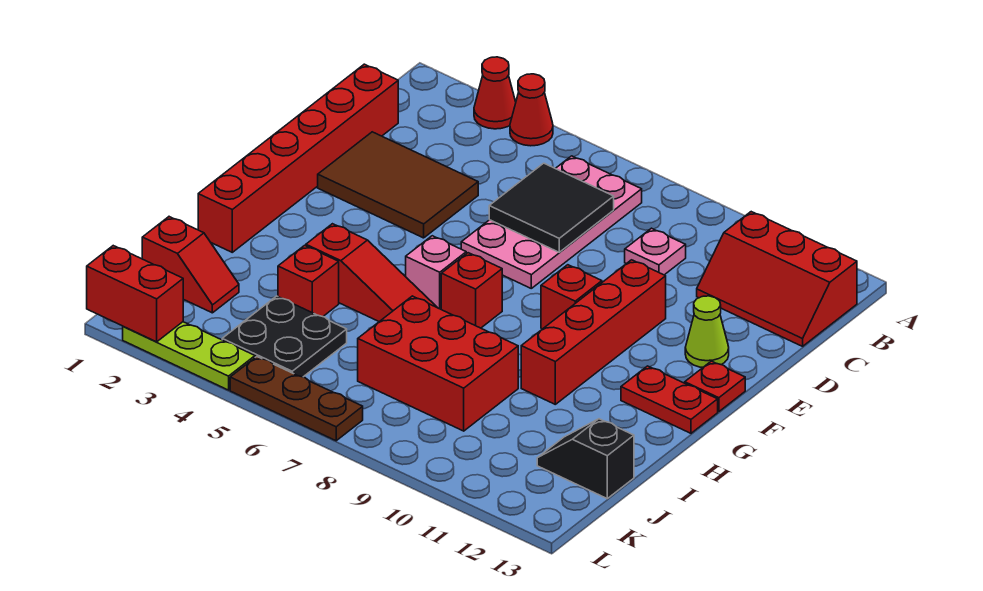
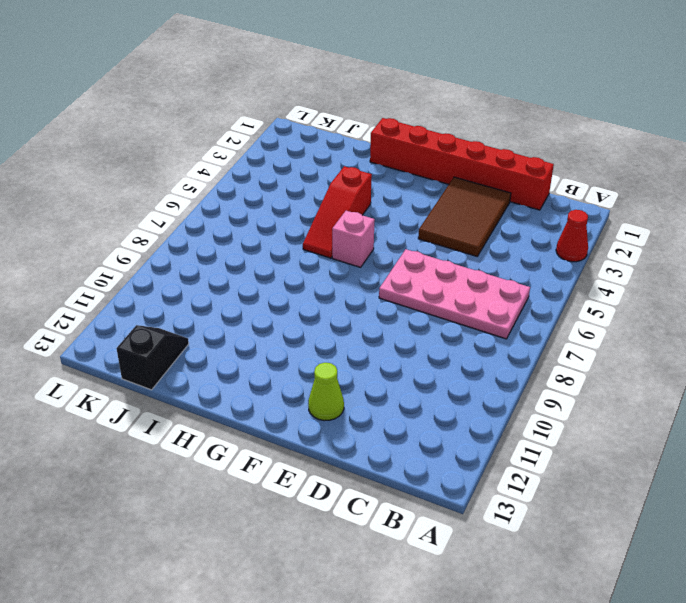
none -> red cone A4 level 1
none -> red slope B11:C13 level 1 top B
none -> pink plate C9 level 1

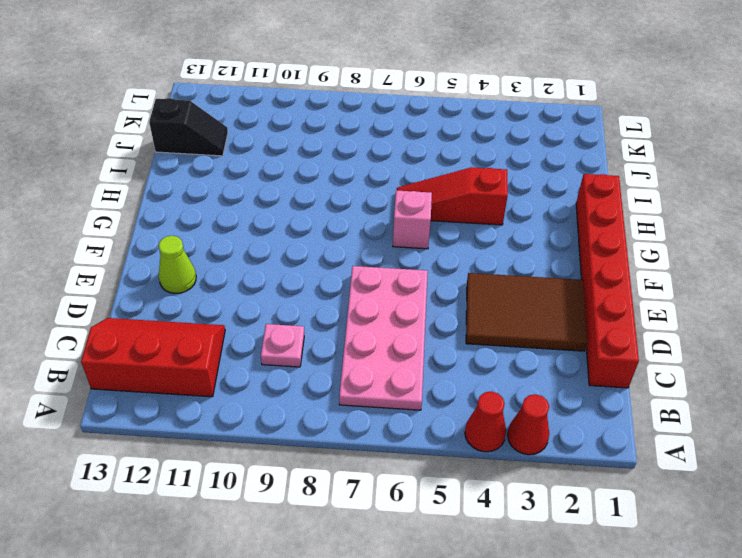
none -> red brick E10:H10 level 1
none -> red brick F9 level 1
none -> red plate F13 level 1

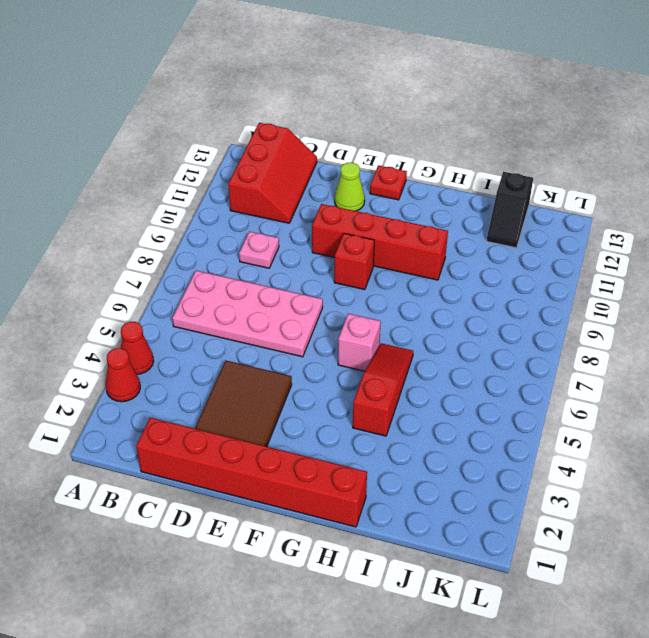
none -> red brick G7 level 1
none -> red plate G12:G13 level 1
none -> red brick I4 level 1

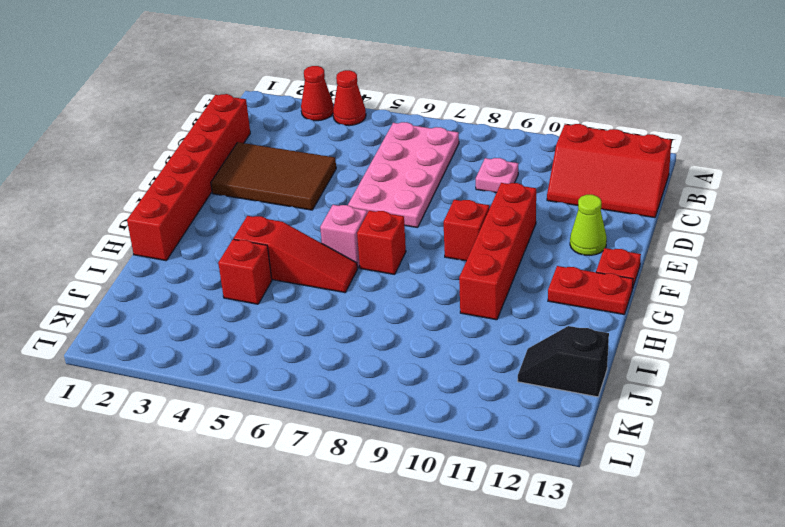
none -> red brick I7:J9 level 1
none -> red slope J1:J2 level 1 top 1
none -> black plate J4:K5 level 1

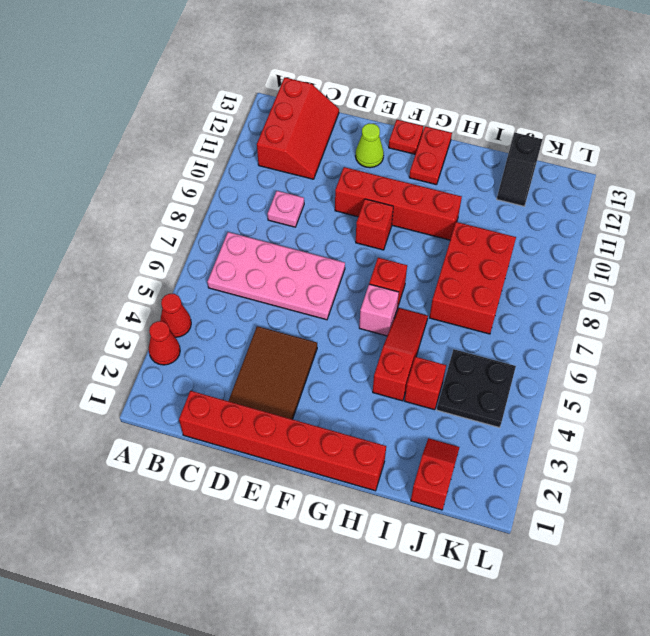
none -> lime plate L2:L4 level 1
none -> brown plate L5:L7 level 1
none -> black tile C6:D7 level 2

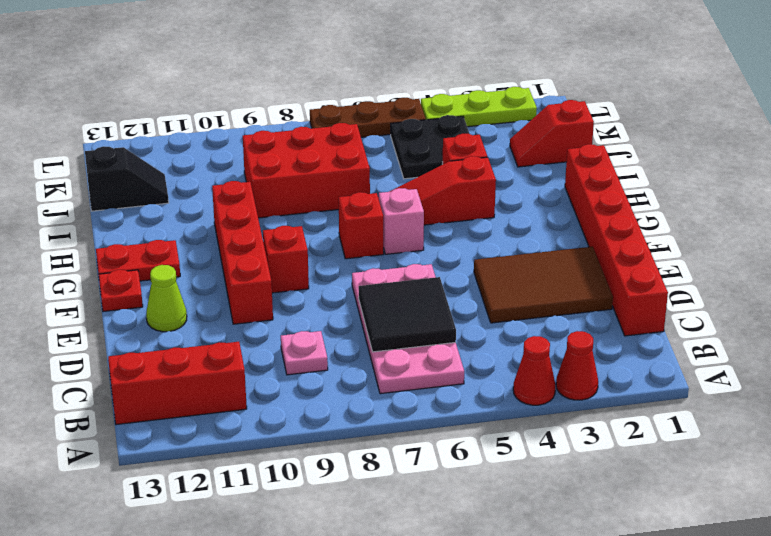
none -> red brick L1:L2 level 2

